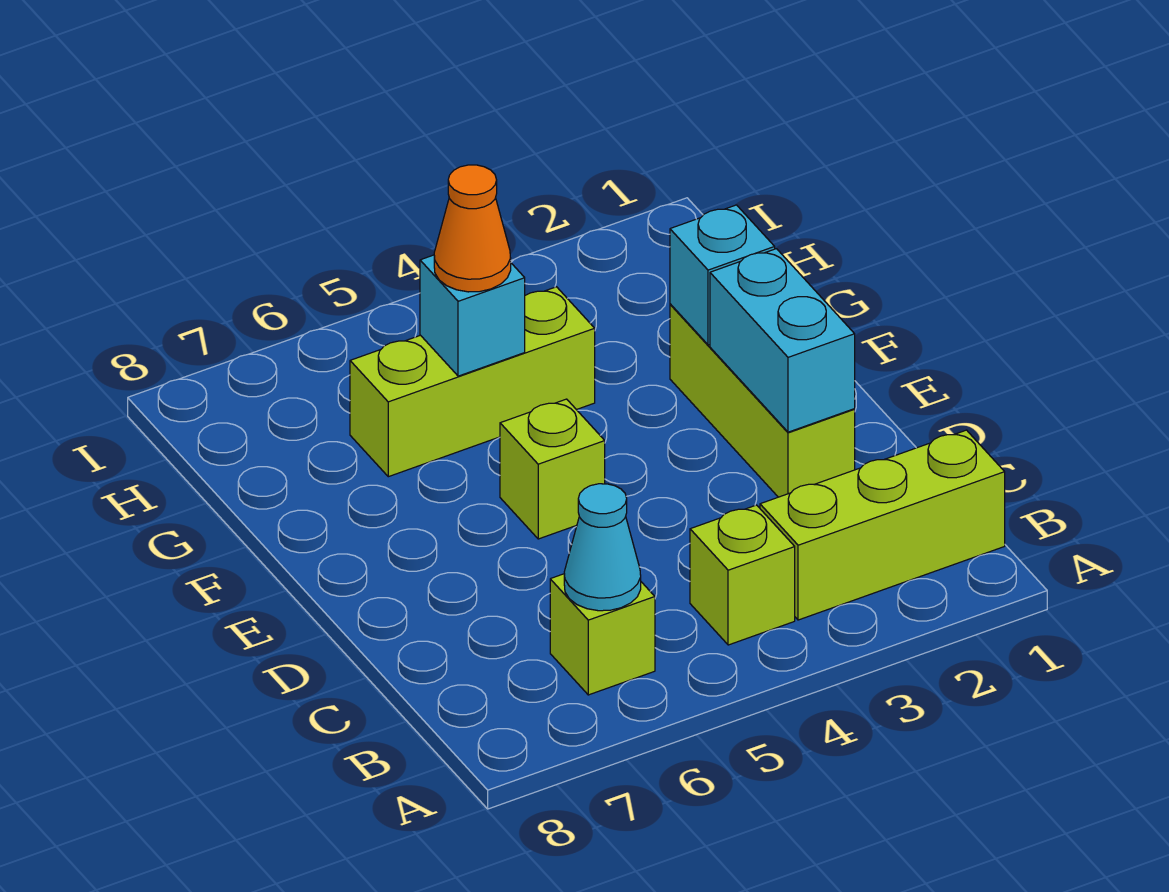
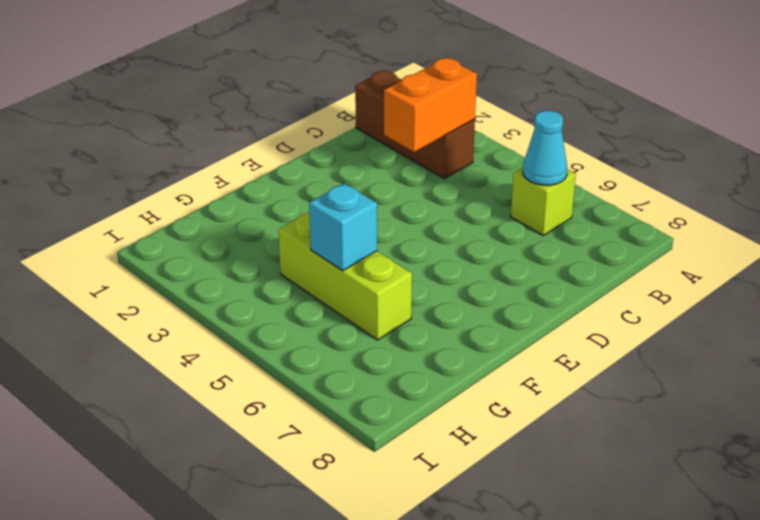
brown brick B1:B3 level 1 -> lime brick B1:B3 level 1
orange brick B3:C3 level 2 -> none
none -> lime brick B4 level 1
none -> lime brick D2:F2 level 1

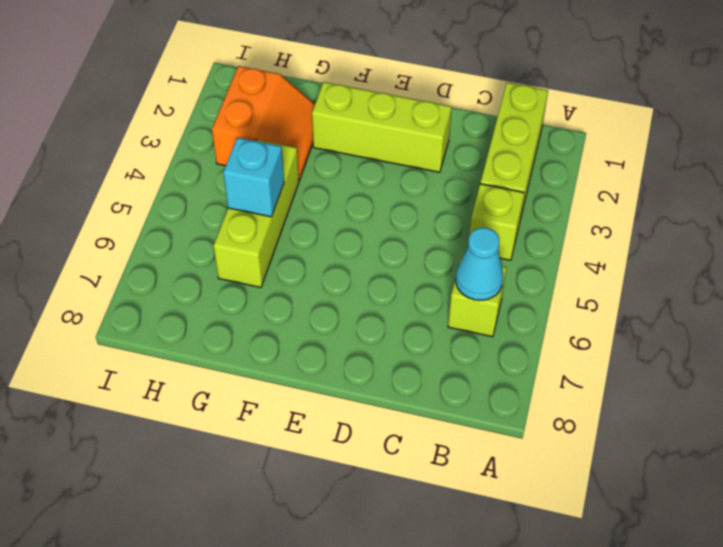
orange slope G2:H3 level 1 top H -> none
none -> lime brick E5 level 1
none -> cyan brick D2:E2 level 2

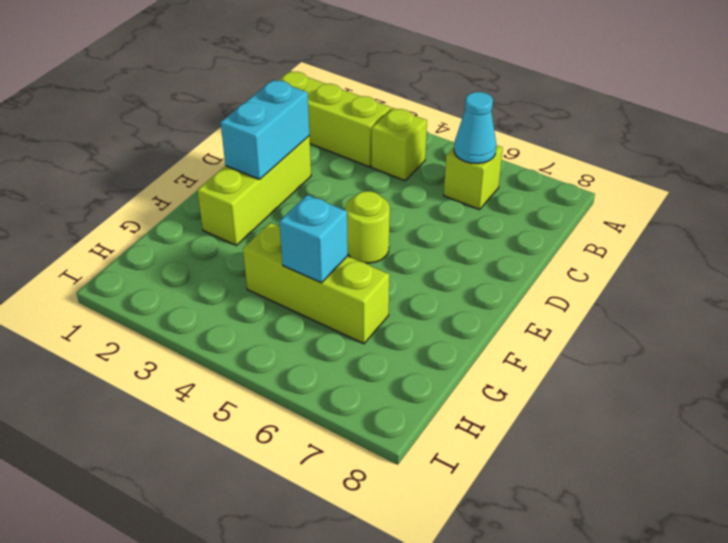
lime round brick E5 level 1 -> lime brick E5 level 1
none -> cyan brick F2 level 2
none -> orange cone G5 level 3

